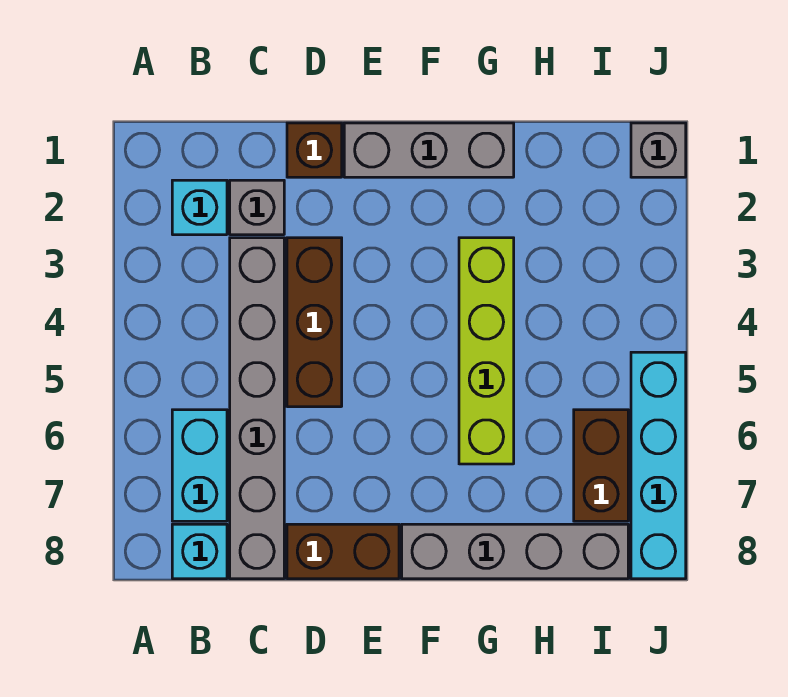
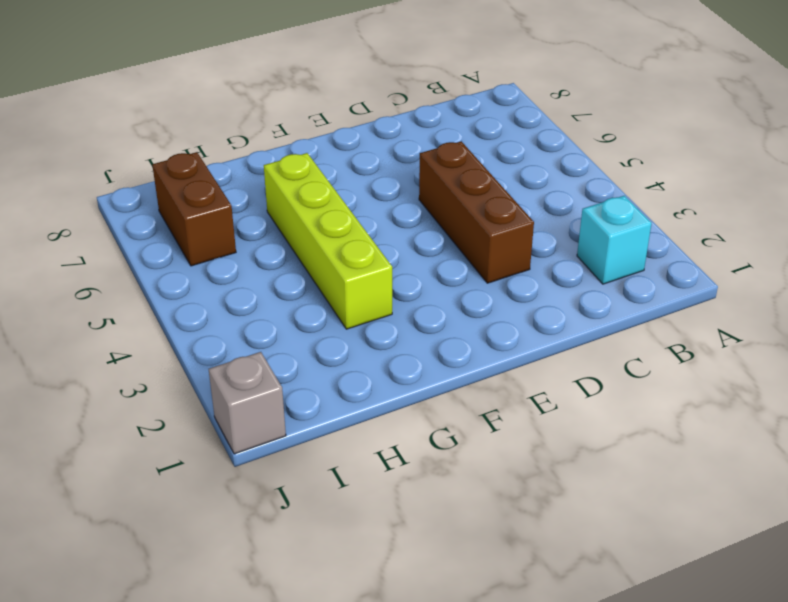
none -> cyan brick B6:B7 level 1
none -> cyan brick B8 level 1
none -> grey brick C2 level 1

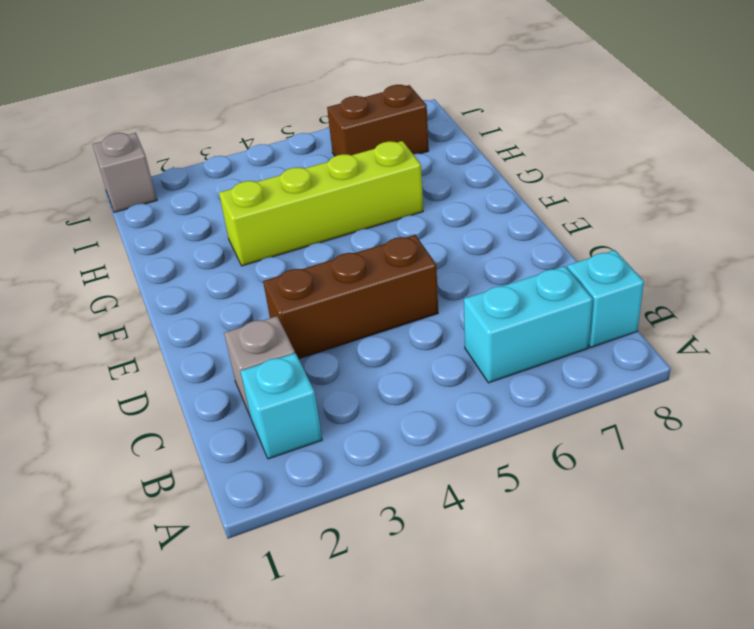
none -> grey brick C3:C8 level 1
none -> brown brick D1 level 1
none -> brown brick D8:E8 level 1

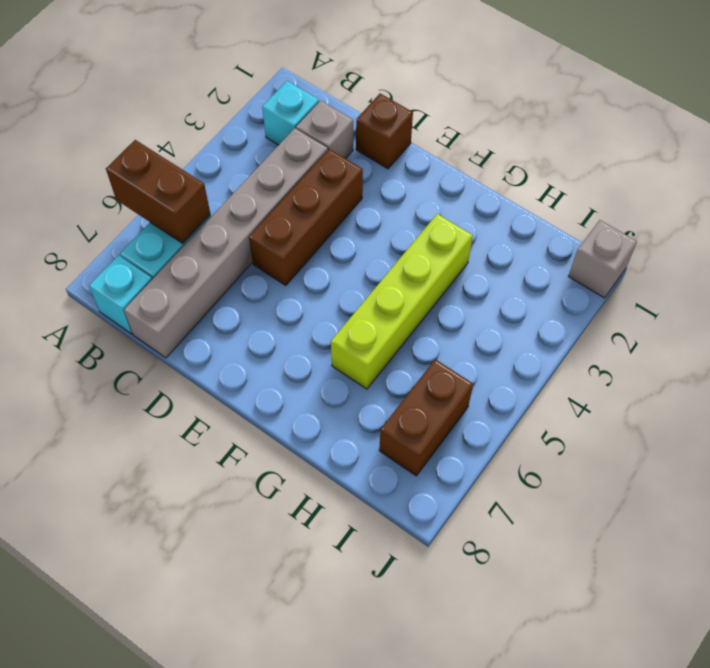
brown brick A6:B6 level 2 -> brown brick D8:E8 level 1
none -> grey brick E1:G1 level 1
none -> grey brick F8:I8 level 1
none -> cyan brick J5:J8 level 1

